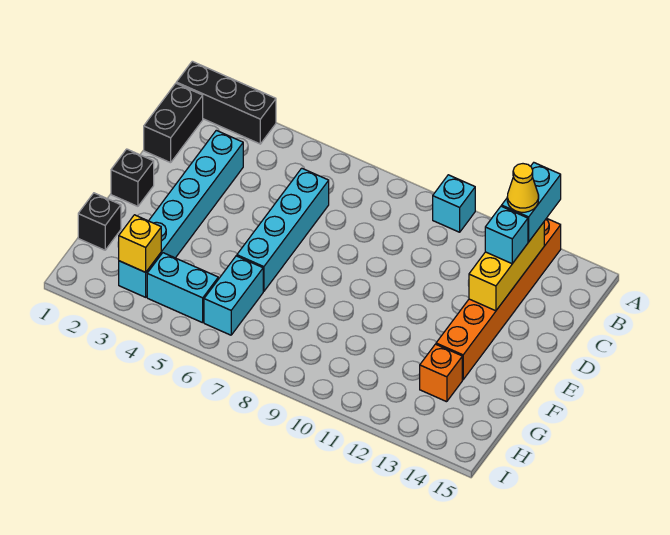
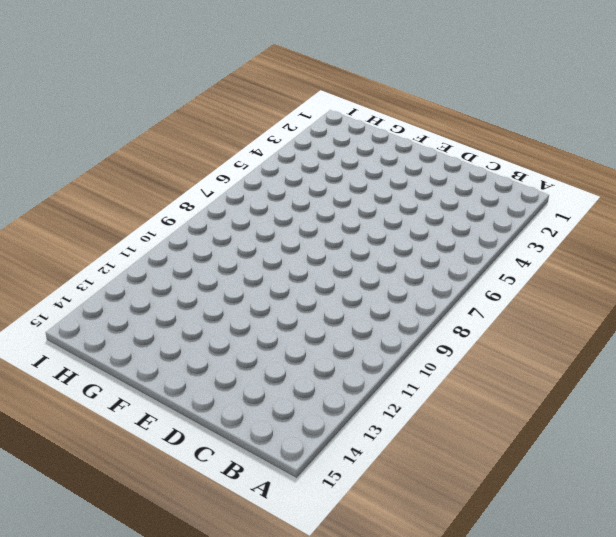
none -> black brick A1:A3 level 1
none -> cyan brick A10 level 1
none -> orange brick A13:F13 level 1

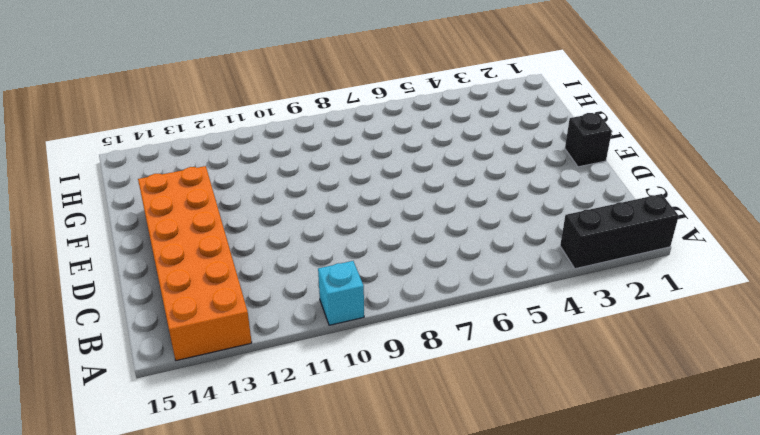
orange brick A13:F14 level 1 -> orange brick A13:F13 level 1
none -> black brick B1:C1 level 1
none -> cyan brick C3:H3 level 1
none -> cyan brick C6:F6 level 1

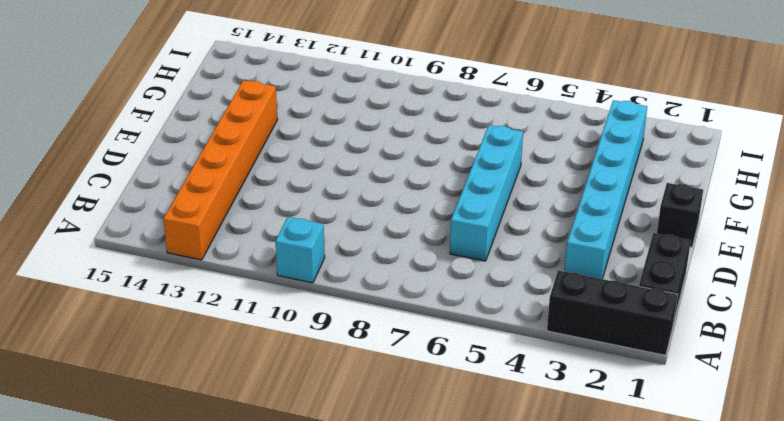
none -> black brick G1 level 1
none -> cyan brick G6:H6 level 1
none -> orange brick G13 level 1

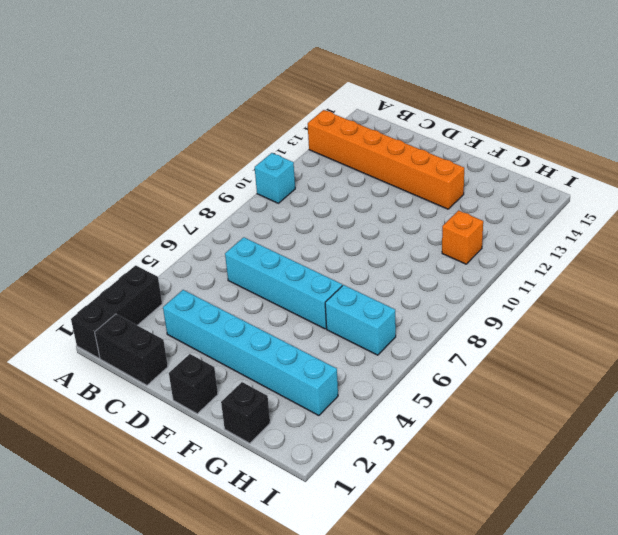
orange brick H11 level 1 -> orange brick G13 level 1
none -> cyan brick H4:H5 level 1
none -> yellow brick B13:D13 level 2
none -> yellow brick H3 level 2

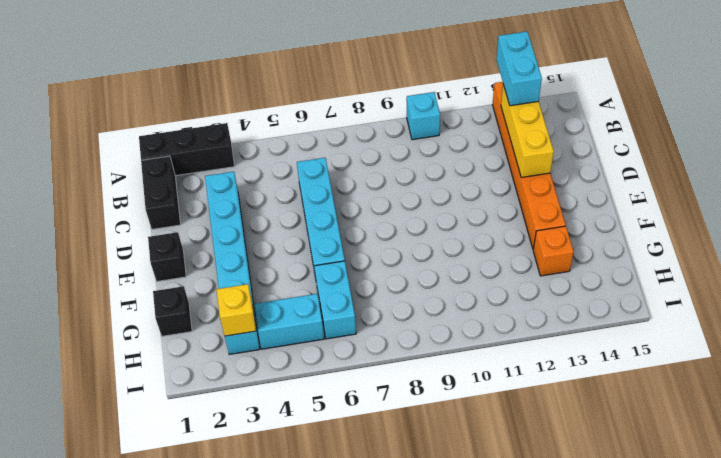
none -> cyan brick C13 level 3
none -> yellow cone B13 level 4

